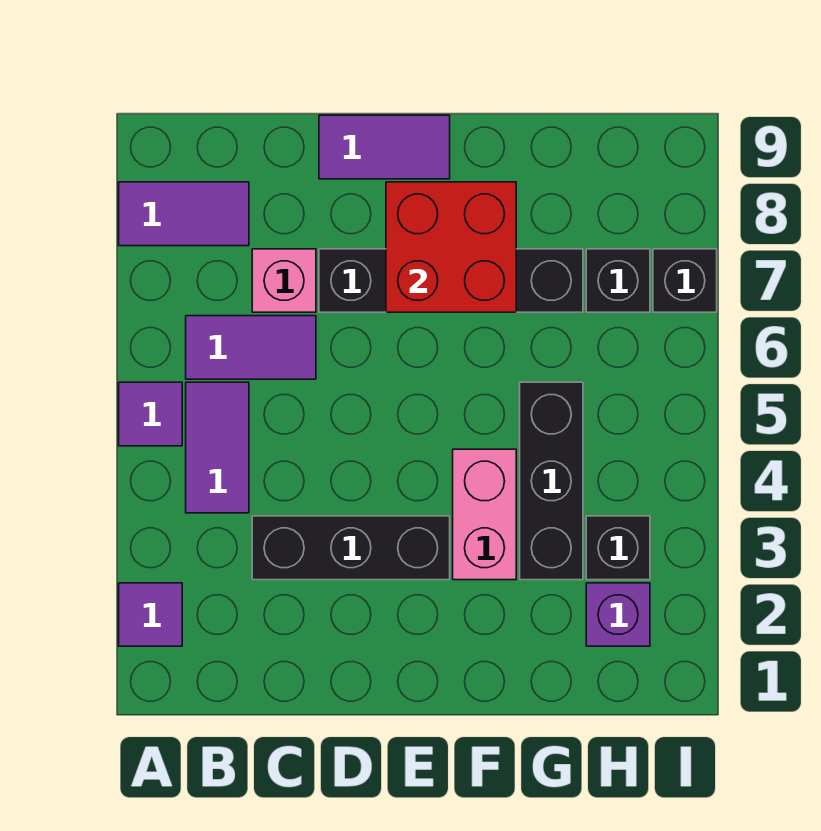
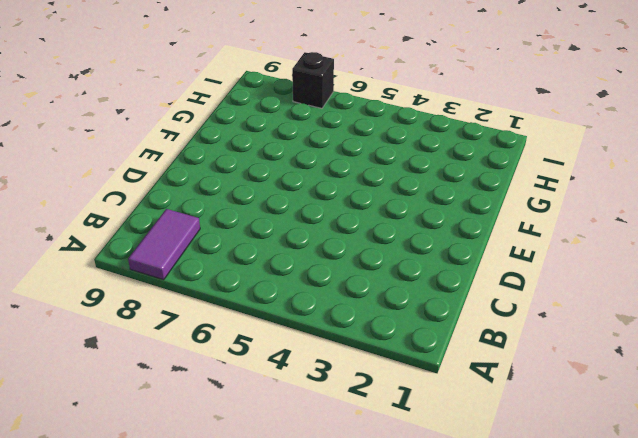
none -> purple tile A2 level 1
none -> purple tile A5 level 1
none -> purple tile B4:B5 level 1

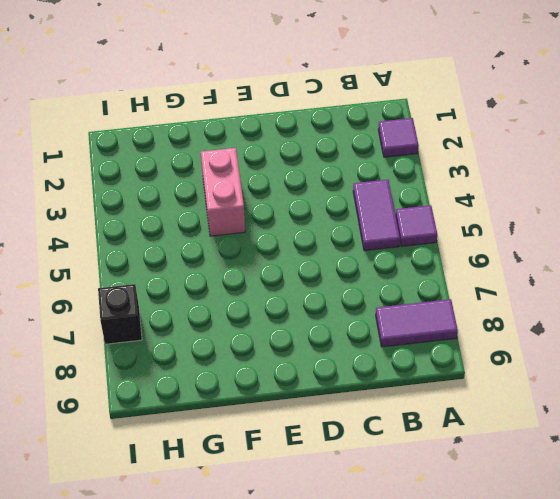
none -> purple tile B6:C6 level 1
none -> black brick C3:E3 level 1
none -> pink brick C7 level 1

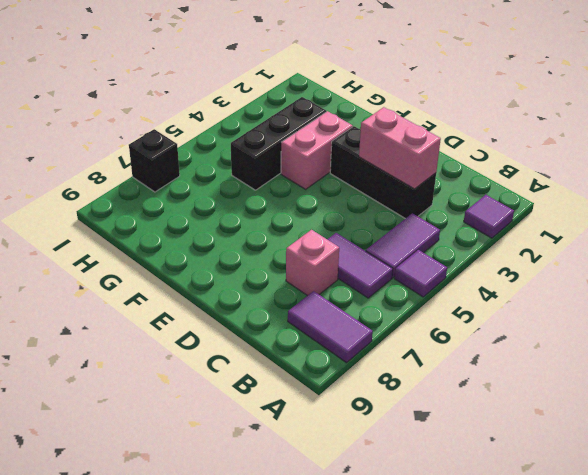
pink brick C3:D3 level 2 -> none
none -> black brick D7:G7 level 1
none -> purple tile D9:E9 level 1
none -> purple brick H2 level 1

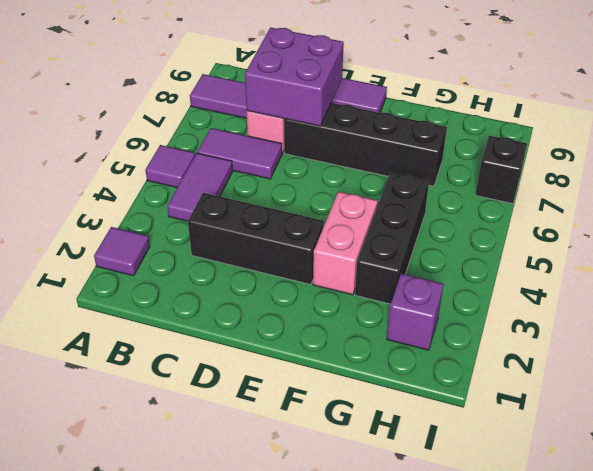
purple brick C7:D8 level 2 -> none
none -> black brick H3 level 1
none -> black brick H7 level 1
none -> red brick E7:F8 level 2

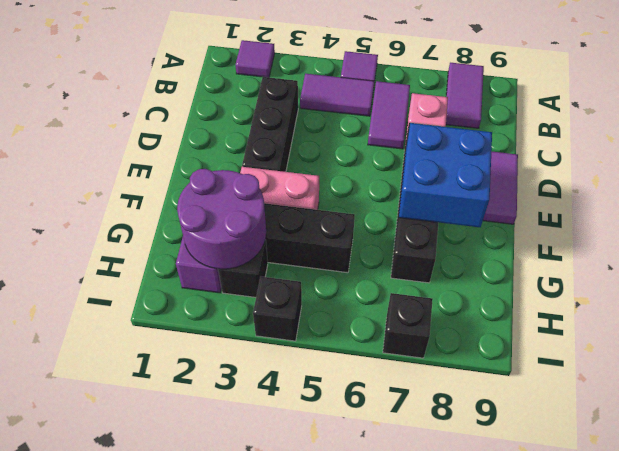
blue brick E7:F8 level 2 -> red brick E7:F8 level 2
purple round brick G2:H3 level 2 -> none
black brick I4 level 1 -> black brick H7 level 1

